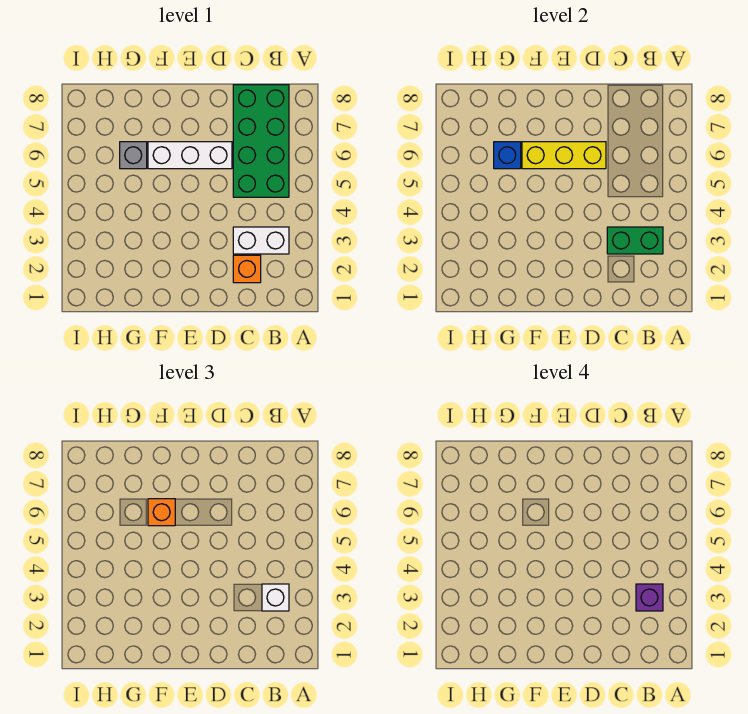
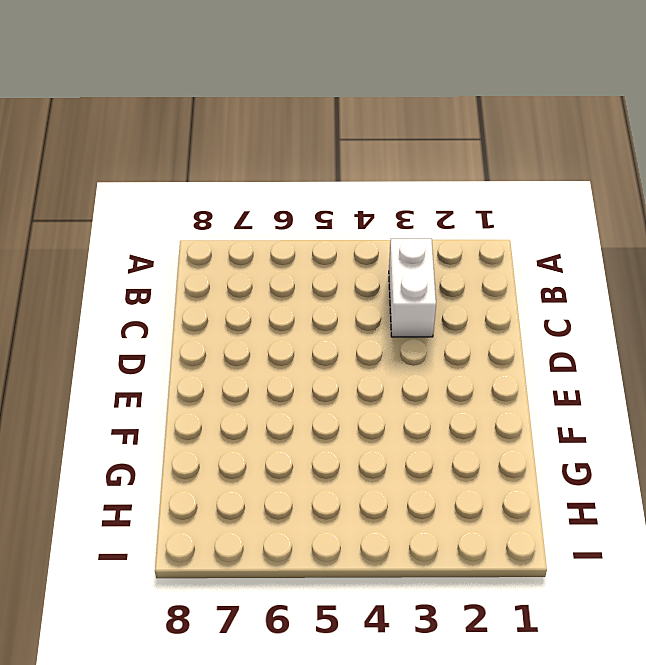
none -> green brick B5:C8 level 1
none -> orange brick C2 level 1

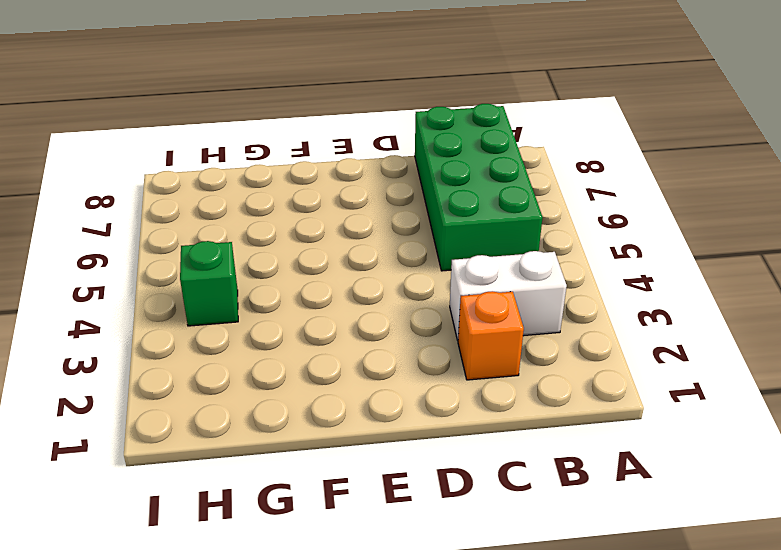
green brick H4 level 1 -> none
none -> white brick D6:F6 level 1
none -> grey brick G6 level 1

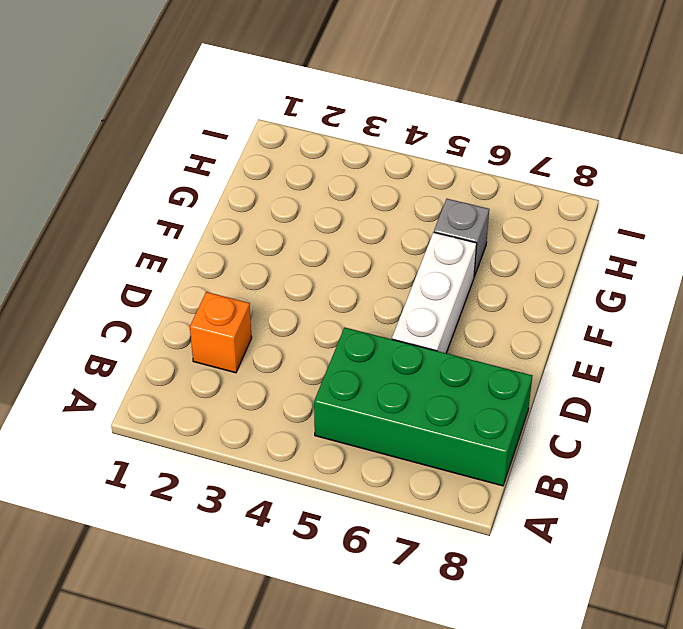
none -> white brick B3:C3 level 1
none -> green brick B3:C3 level 2

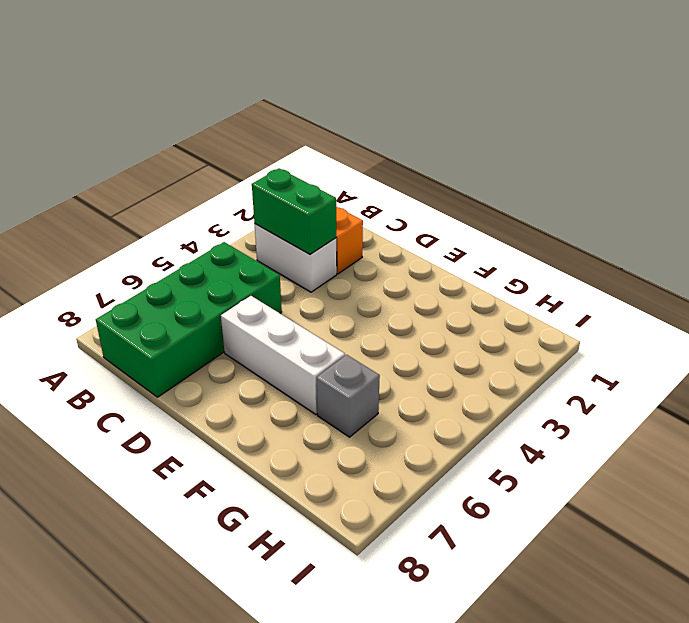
none -> yellow brick D6:F6 level 2
none -> blue brick G6 level 2

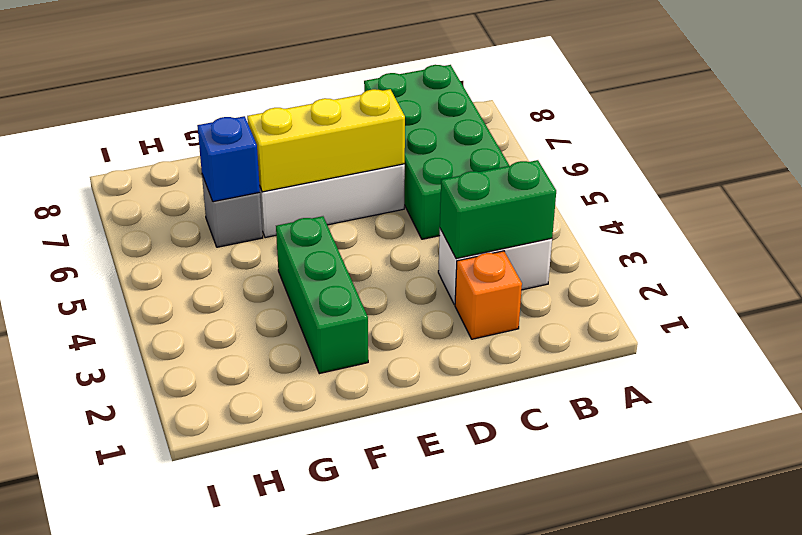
green brick F2:F4 level 1 -> none
none -> white brick B3 level 3
none -> orange brick F6 level 3

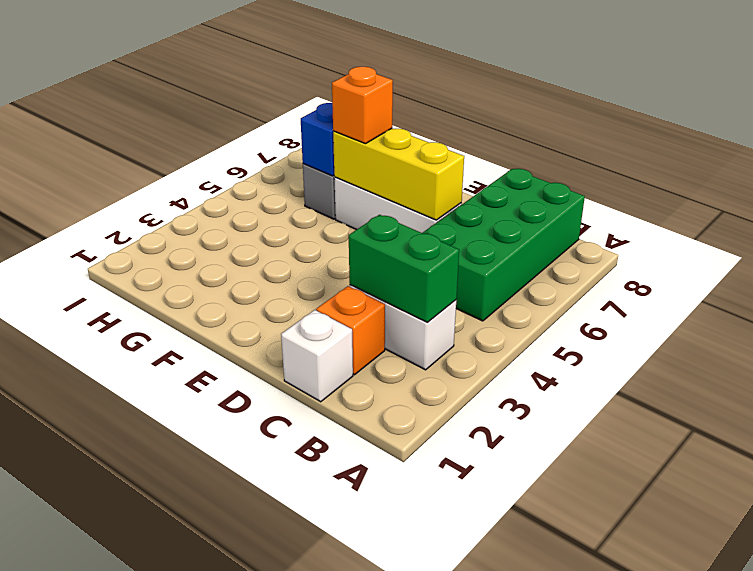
white brick C1 level 1 -> white brick B3 level 3
none -> purple brick B3 level 4

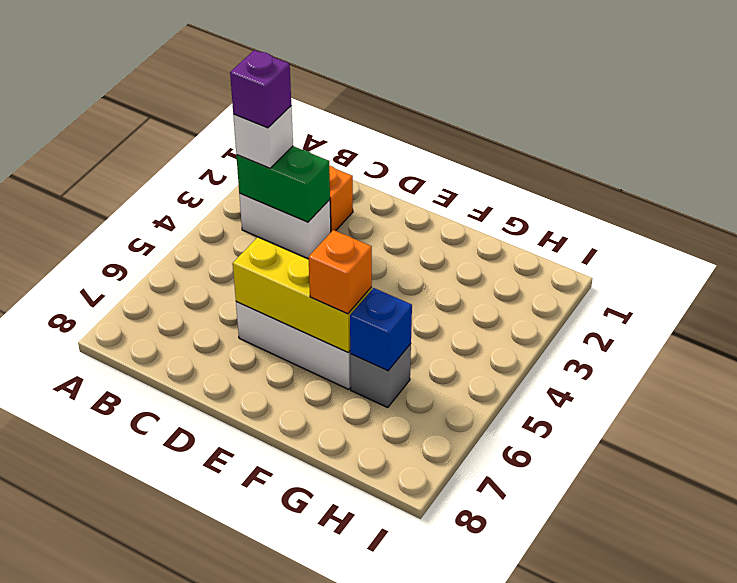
none -> green brick B5:C8 level 1

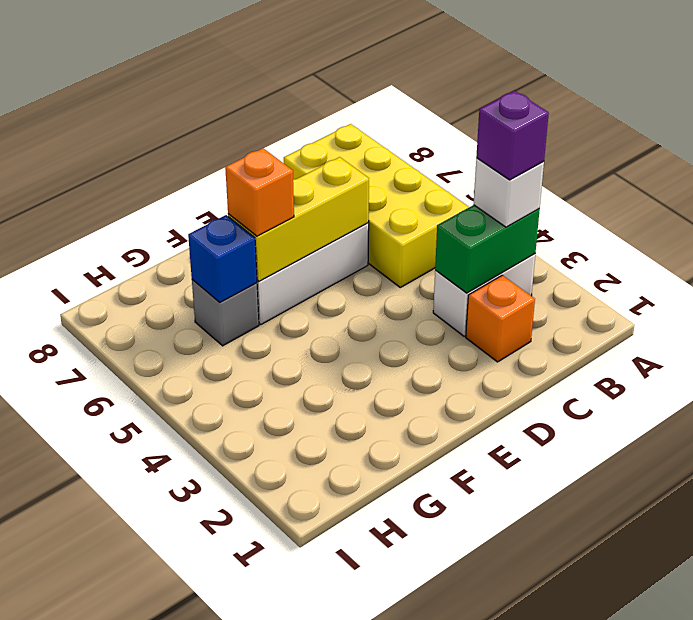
yellow brick B5:C8 level 1 -> green brick B5:C8 level 1

